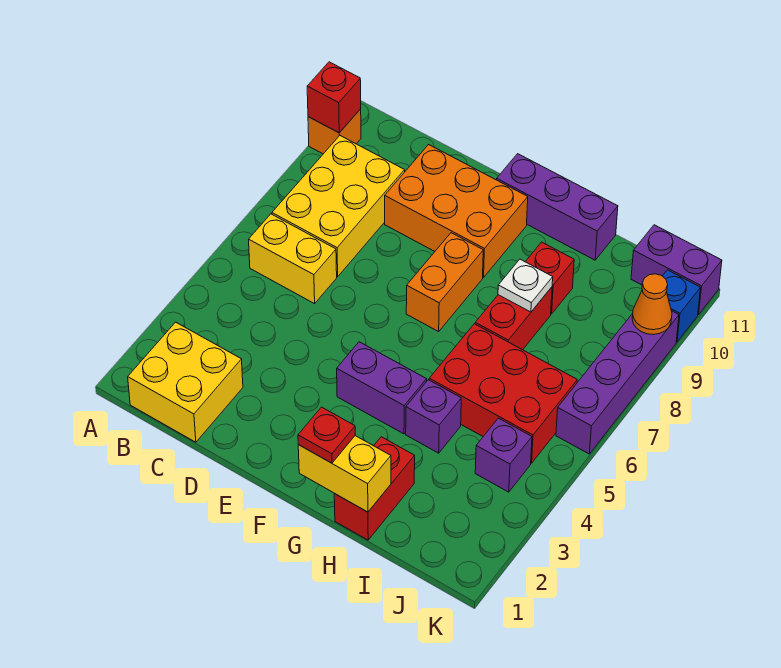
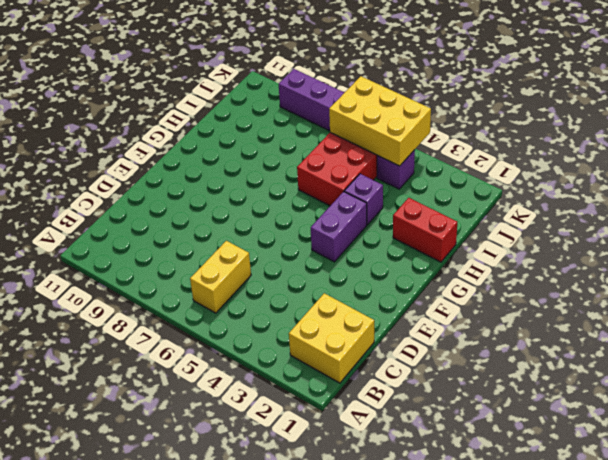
yellow brick J4:K6 level 2 -> yellow brick B7:C9 level 1
none -> orange brick A10 level 1
none -> orange brick D9:F10 level 1
none -> orange brick F7:F8 level 1

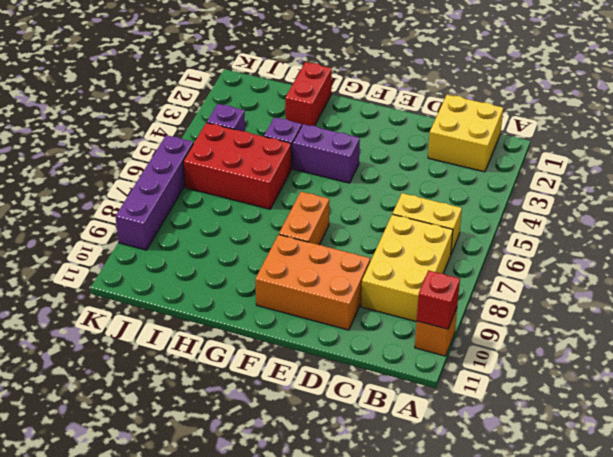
none -> purple brick F11:H11 level 1
none -> red brick H7:H8 level 1
none -> red brick H9 level 1

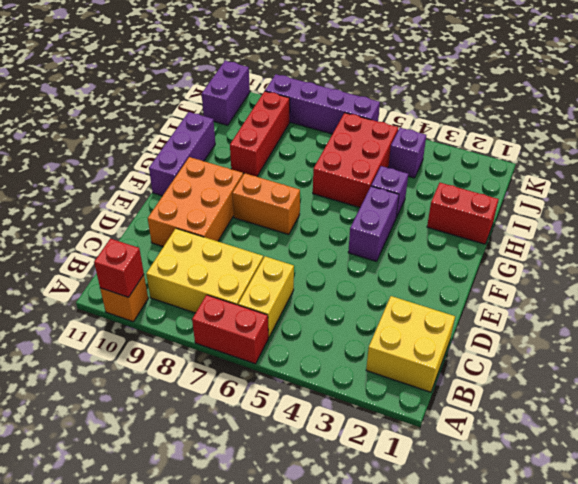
red brick A6:A7 level 1 -> red brick H7:H8 level 1
red brick H9:J9 level 1 -> red brick H9 level 1
none -> blue brick K10 level 1
none -> yellow brick G1:H1 level 2
none -> white plate H8 level 2

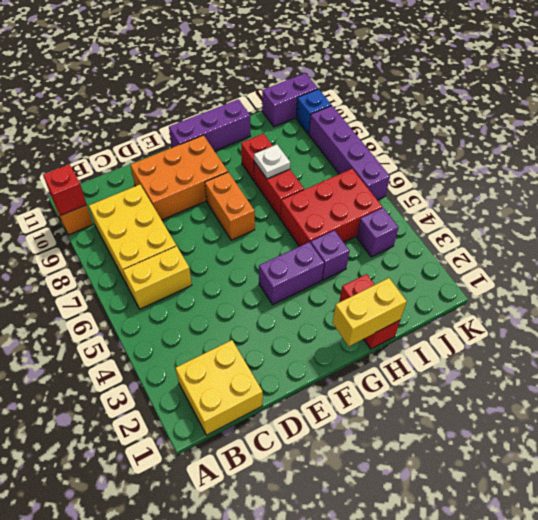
none -> orange cone K9 level 2
none -> red plate G1 level 3

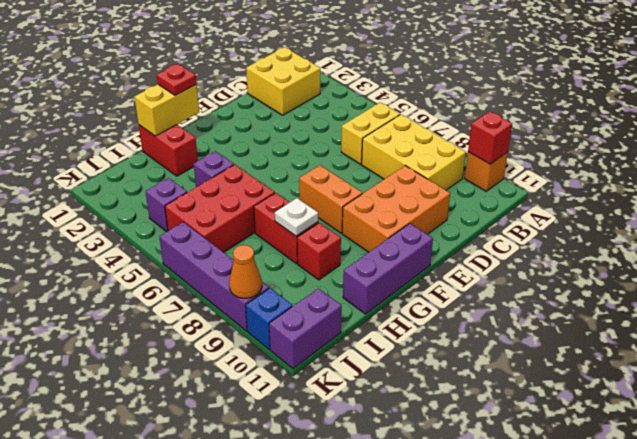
none -> purple brick F4:G4 level 1

